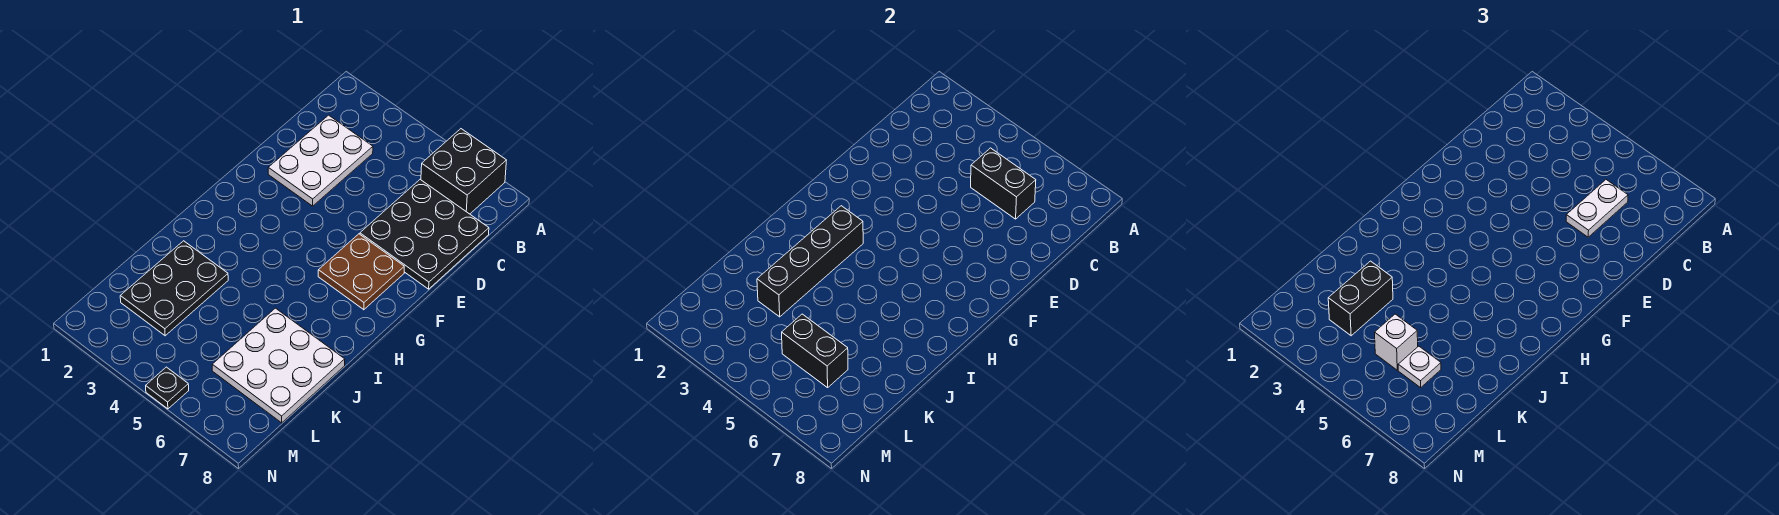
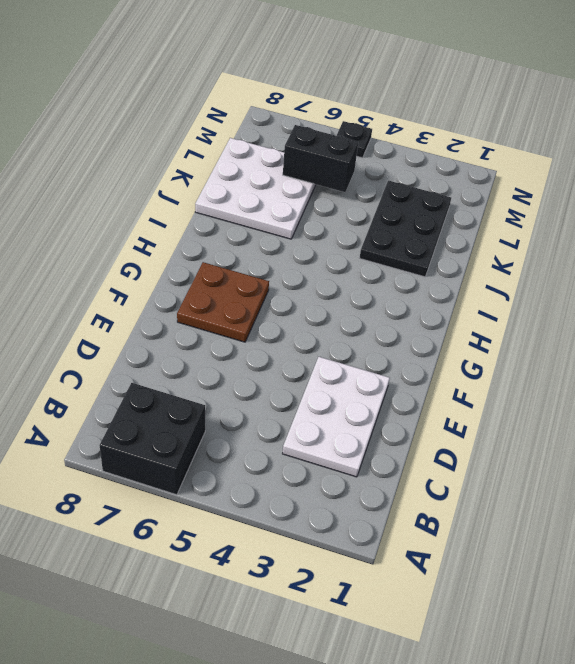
none -> black plate C6:E8 level 1
none -> black brick C5:C6 level 2
none -> black brick H3:K3 level 2

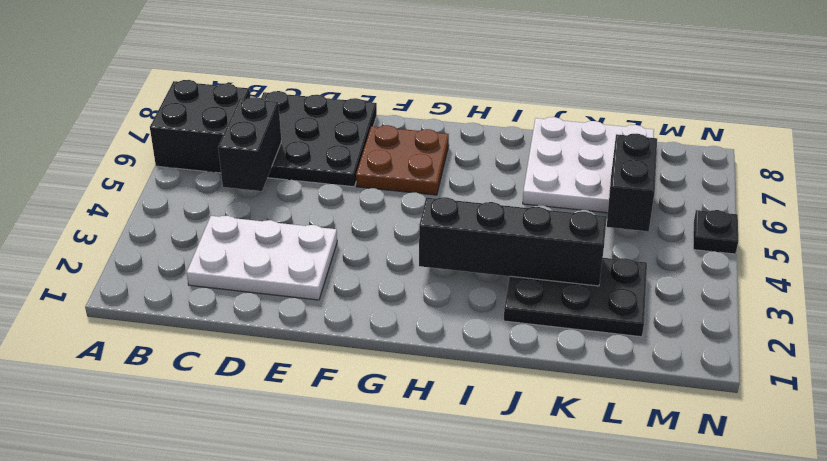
none -> white plate C6:D6 level 3
none -> black brick K3:L3 level 3
none -> white brick L5 level 3

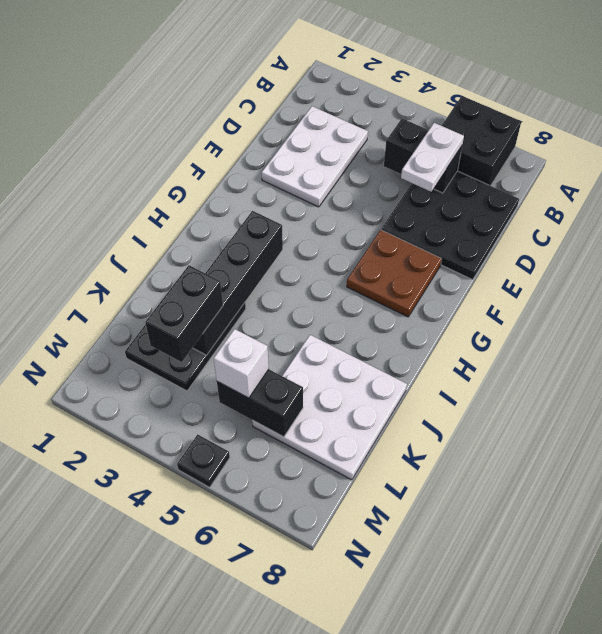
none -> white plate L6 level 3

